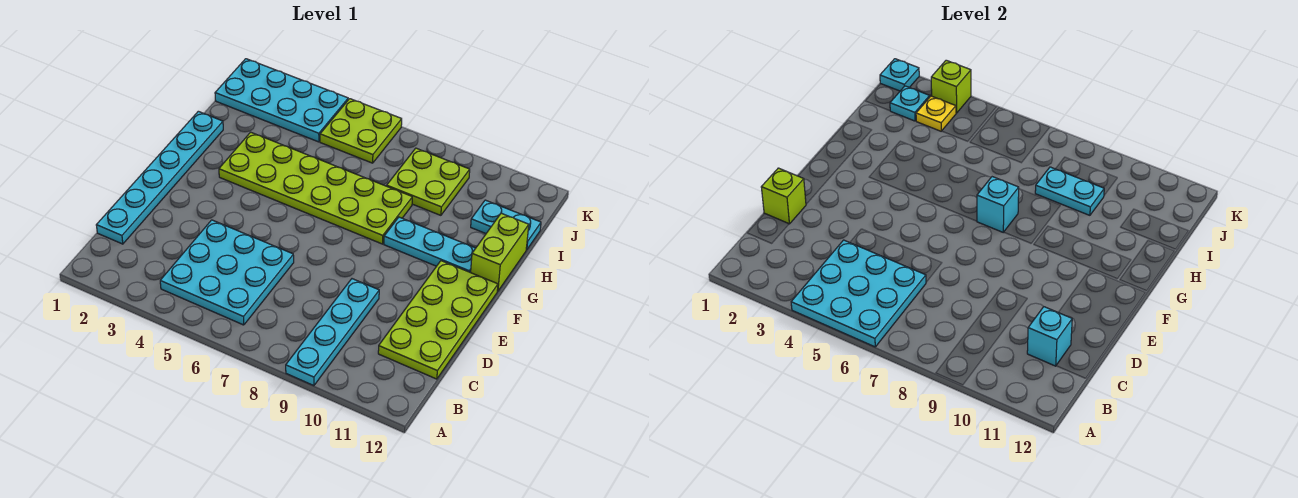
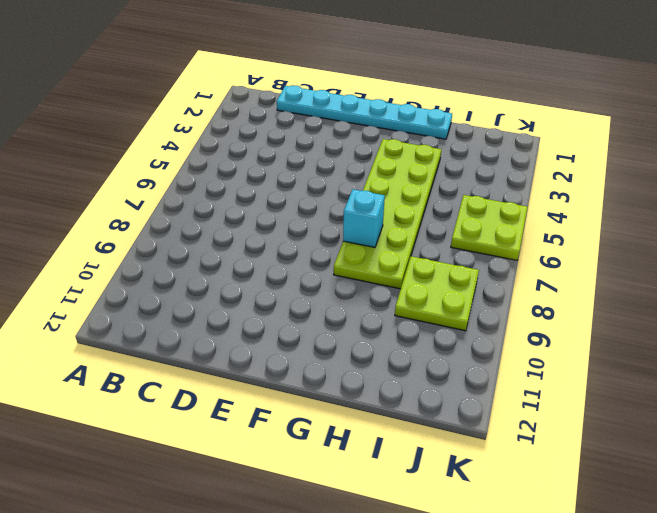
none -> cyan plate A9:D9 level 1
none -> cyan plate B4:D6 level 1
none -> lime plate C11:F12 level 1

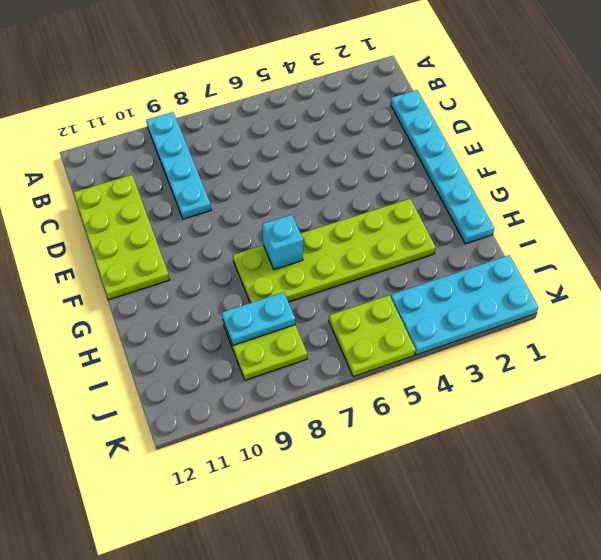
none -> cyan plate B4:D6 level 1
none -> cyan plate G9:G11 level 1
none -> lime brick G12:H12 level 1

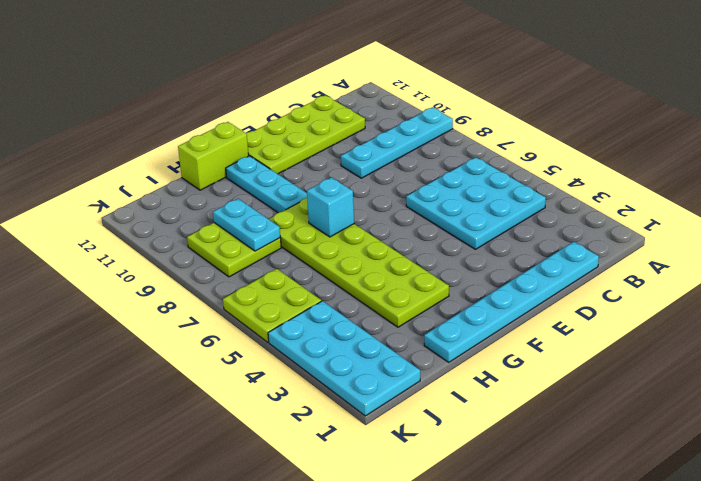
none -> cyan plate I11:I12 level 1
none -> cyan plate A4:C6 level 2
none -> cyan brick C11 level 2

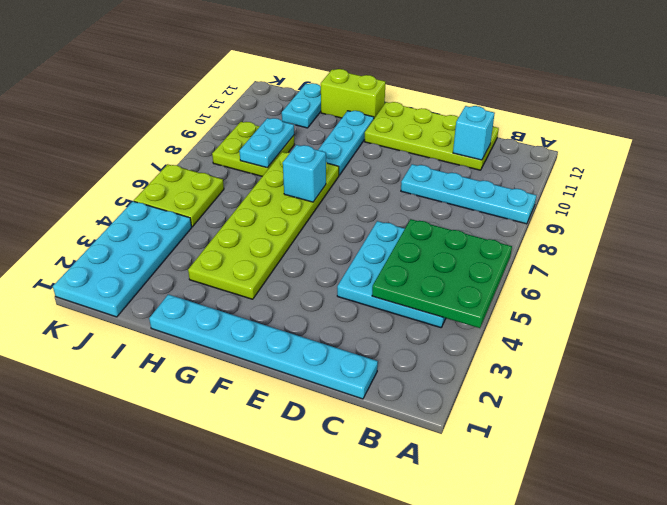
green plate A4:C6 level 2 -> cyan plate A4:C6 level 2
none -> lime brick D1 level 2
none -> cyan plate J2 level 2
none -> yellow plate J3 level 2

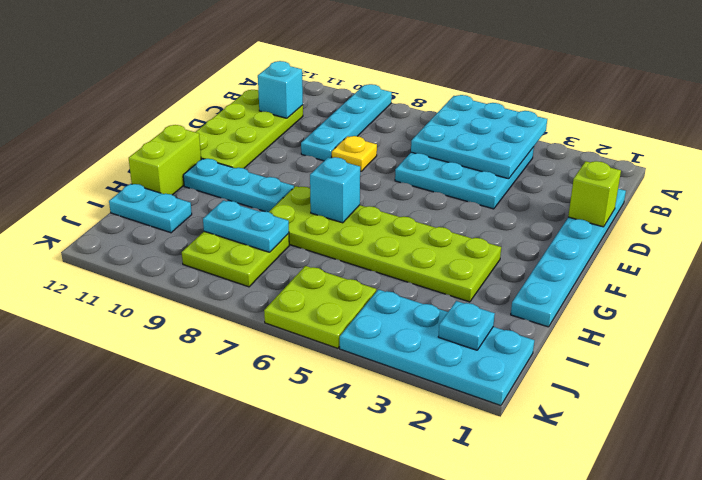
yellow plate D8 level 1 -> yellow plate J3 level 2
none -> cyan plate K1 level 2
none -> lime brick K3 level 2

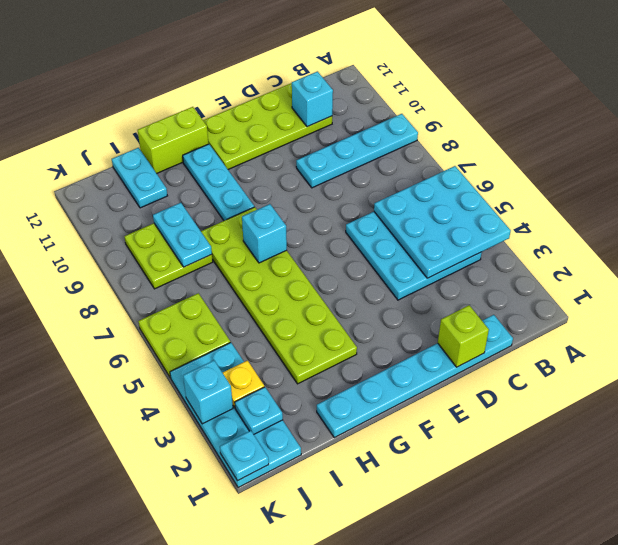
cyan brick K3 level 2 -> lime brick K3 level 2

